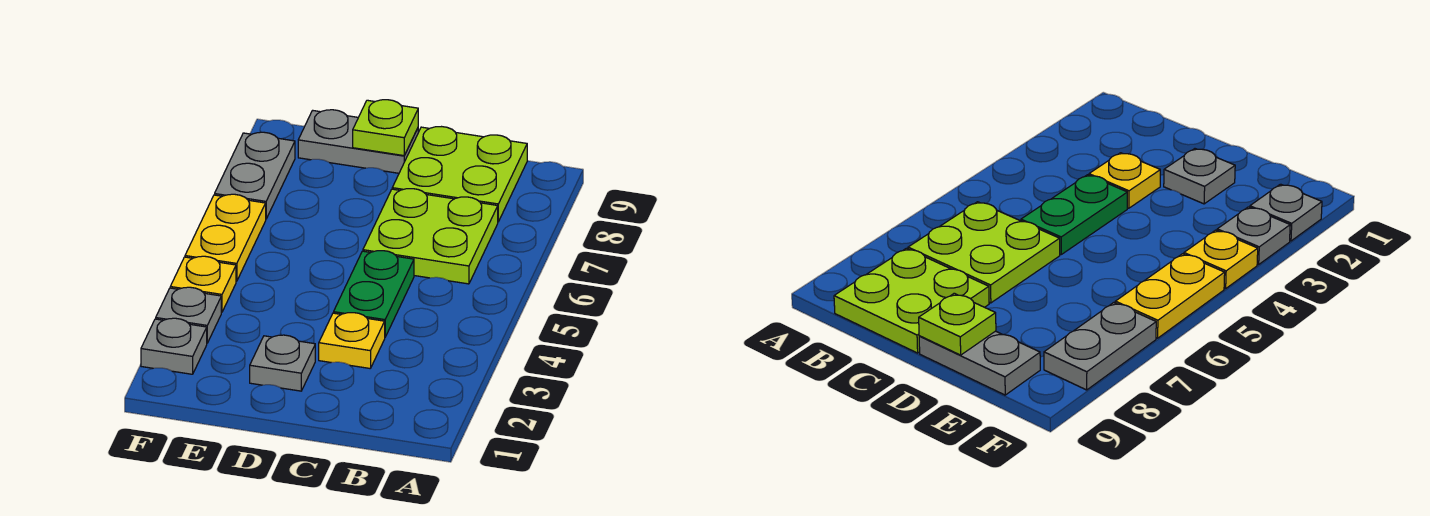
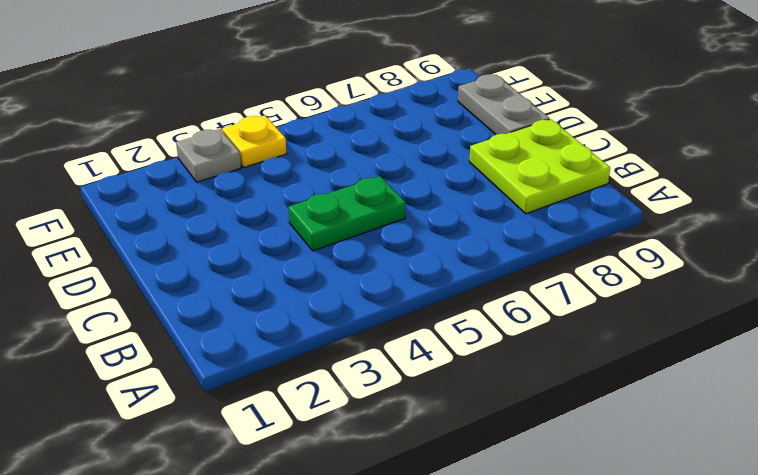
none -> lime plate B6:C7 level 1
none -> yellow plate C3 level 1
none -> grey plate D2 level 1

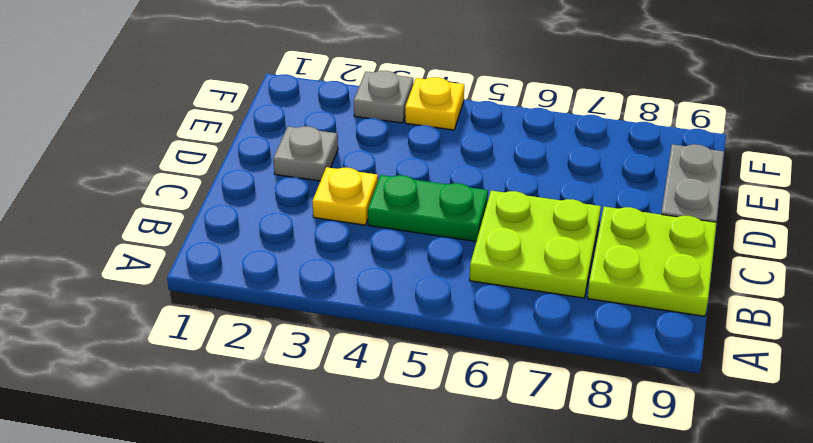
none -> grey plate F2 level 1
none -> yellow plate F5:F6 level 1
none -> grey plate F7:F8 level 1

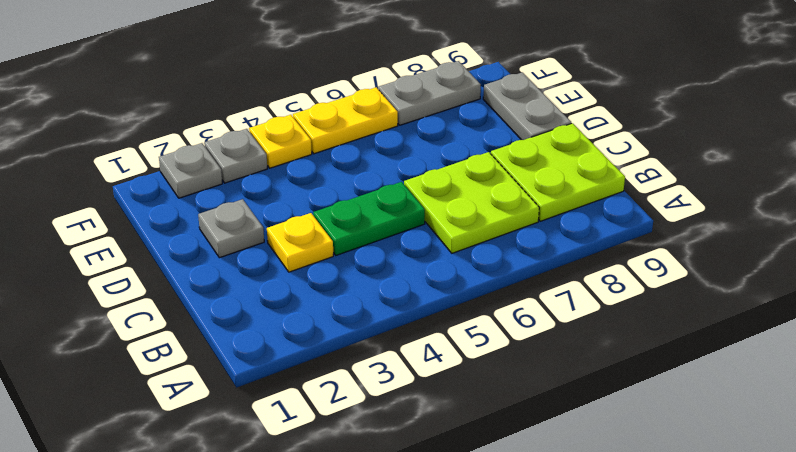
none -> lime plate D9 level 2

